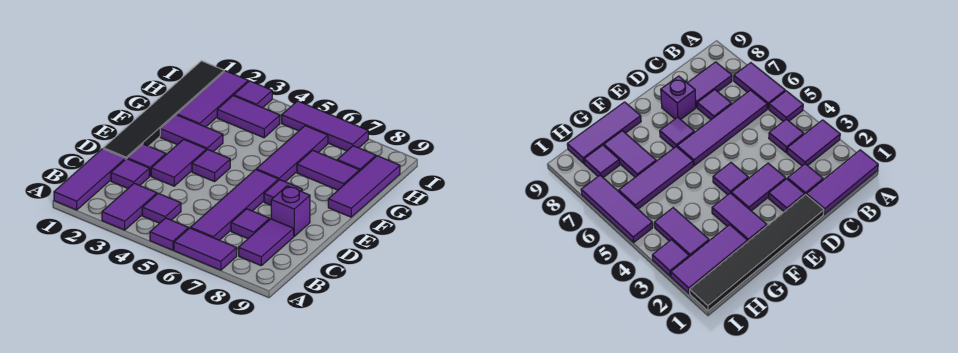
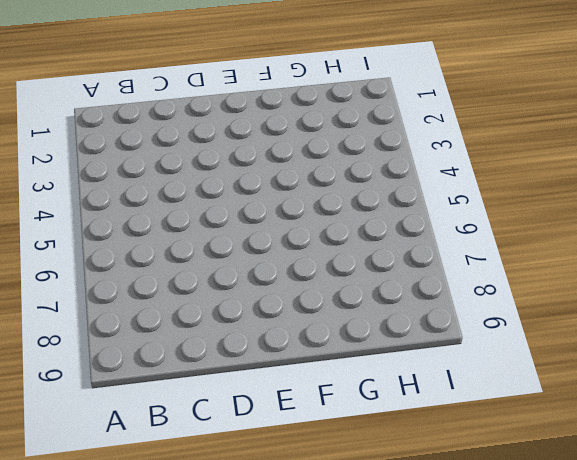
none -> purple tile A1:C1 level 1
none -> purple tile A3:B3 level 1
none -> purple tile A5 level 1

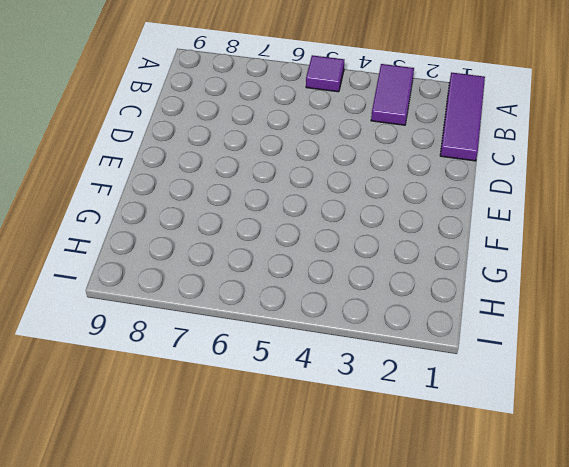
none -> purple tile A6:A7 level 1
none -> purple tile B4 level 1
none -> purple tile B6:E6 level 1

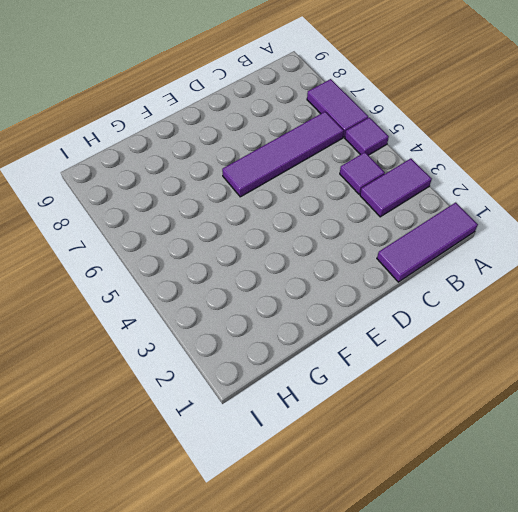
none -> purple tile B8:C8 level 1
none -> purple tile C2 level 1
none -> purple tile C7 level 1

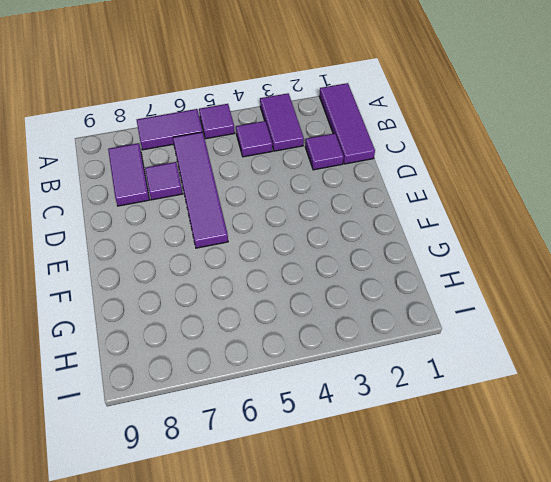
none -> black tile D1:I1 level 1
none -> purple tile D2 level 1
none -> purple tile D3:E3 level 1

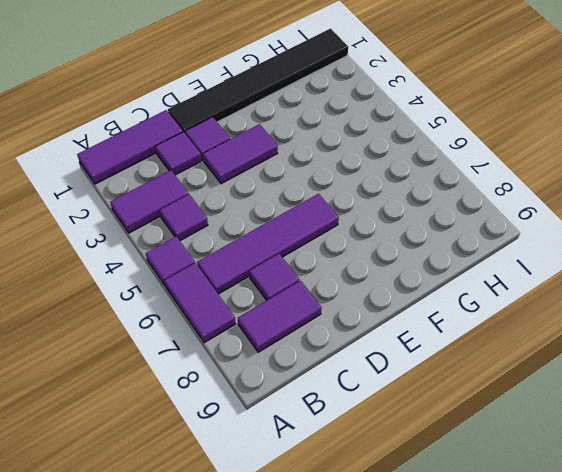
none -> purple brick D8 level 1
none -> purple tile E4 level 1
none -> purple tile E7 level 1

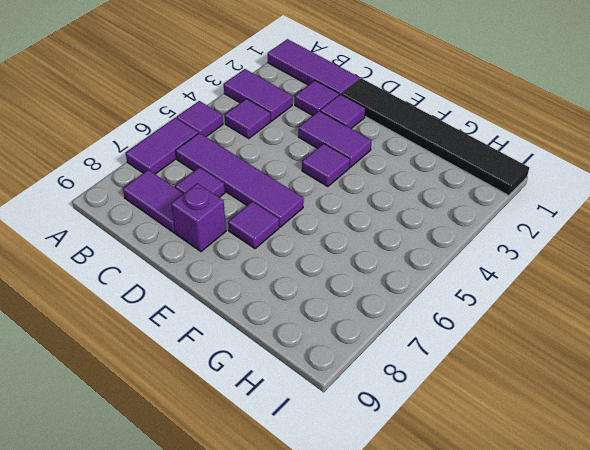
none -> purple tile F2:F3 level 1
none -> purple tile F6:H6 level 1
none -> purple tile F9:H9 level 1

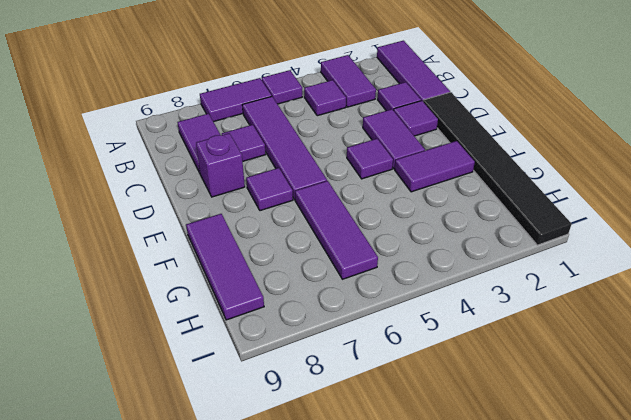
none -> purple tile G2:I2 level 1
none -> purple tile G7:G8 level 1
none -> purple tile H3:H4 level 1

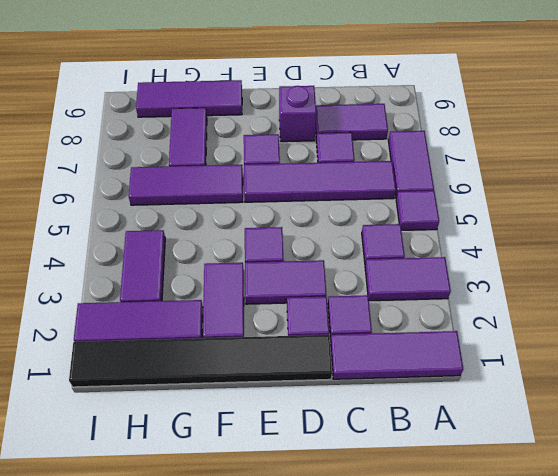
none -> purple tile H8 level 1
none -> purple tile I3 level 1
none -> purple tile I5:I7 level 1

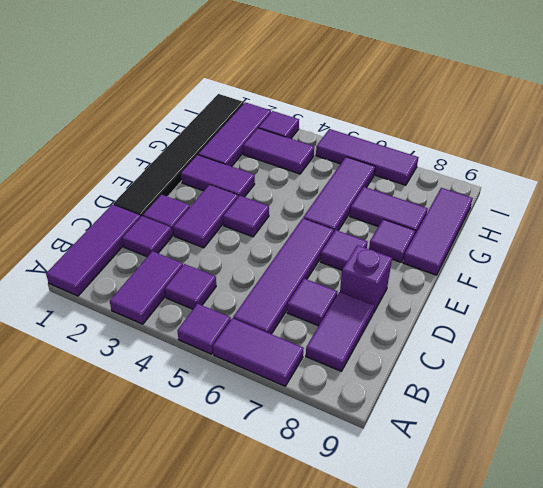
purple tile F8 level 1 -> purple tile H8 level 1

